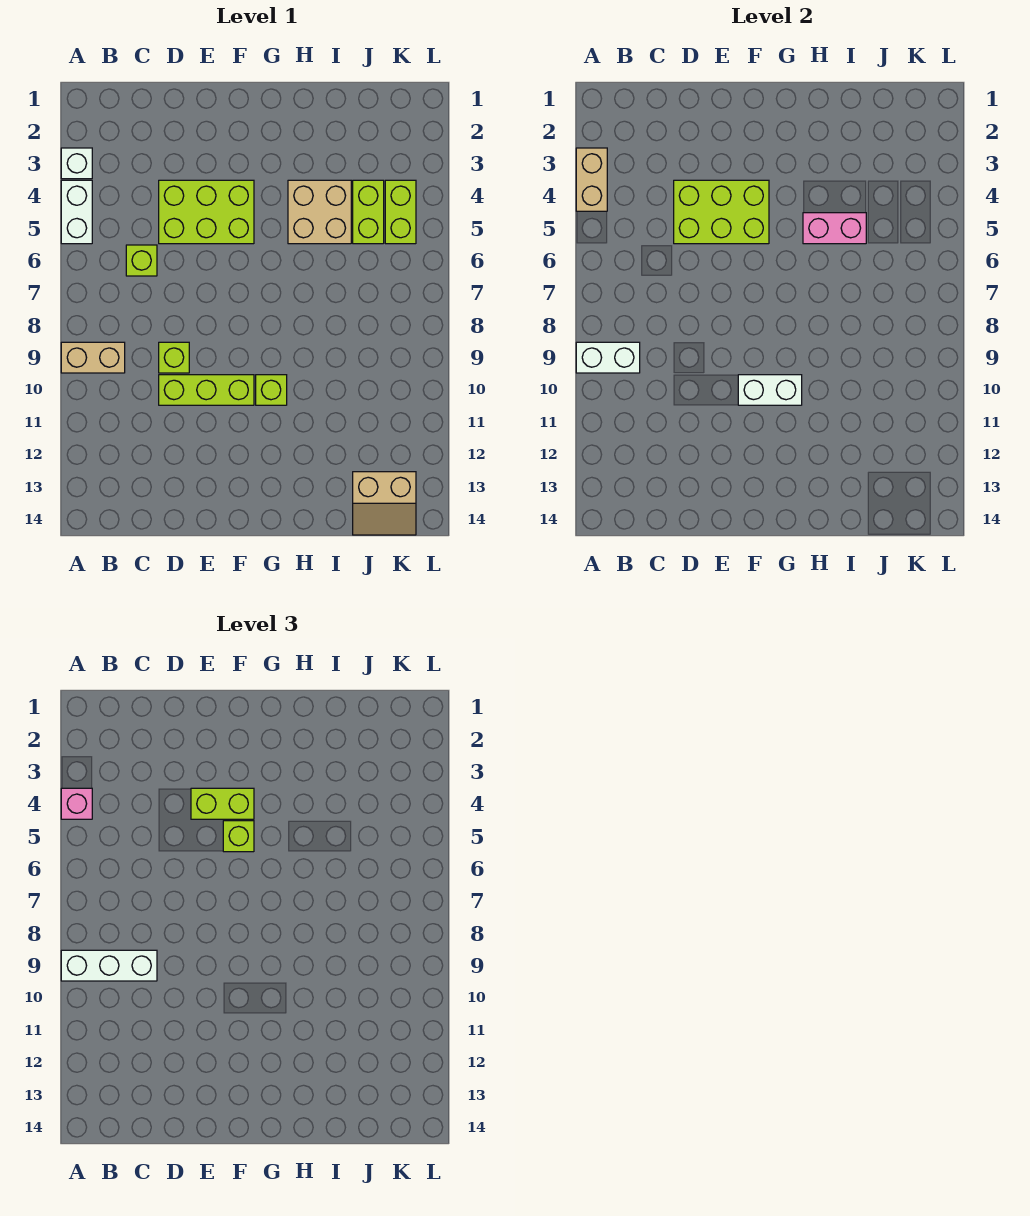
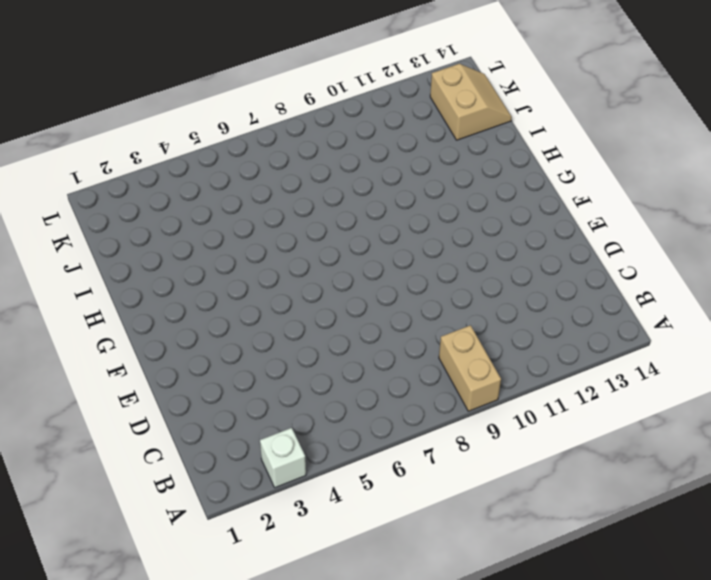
none -> white brick A4:A5 level 1
none -> lime brick C6 level 1
none -> lime brick D4:F5 level 1

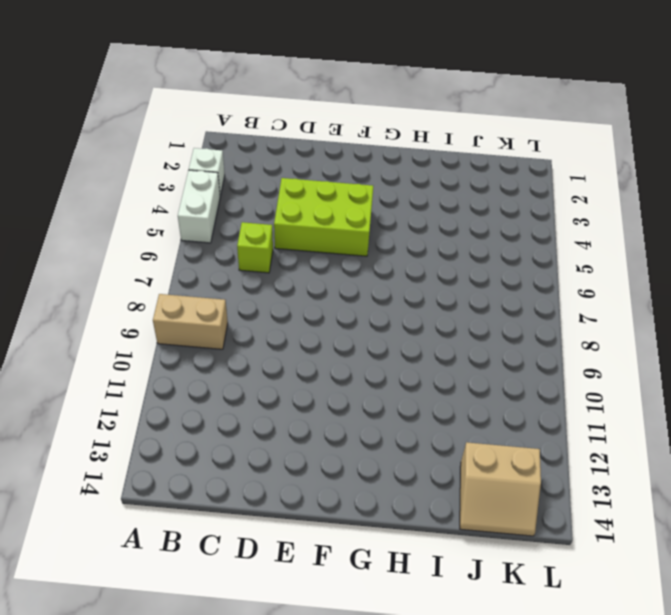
none -> lime brick D9 level 1
none -> lime brick D10:F10 level 1
none -> lime brick G10 level 1

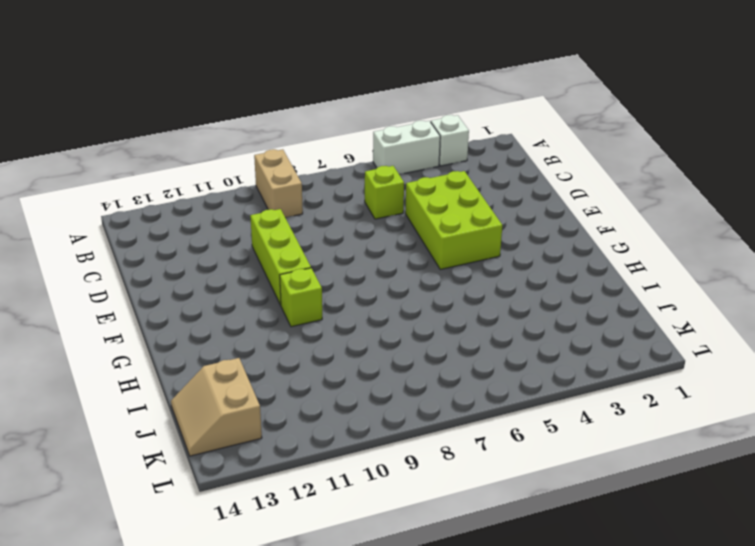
none -> lime brick D9 level 1
none -> tan brick H4:I5 level 1
none -> lime brick J4:J5 level 1

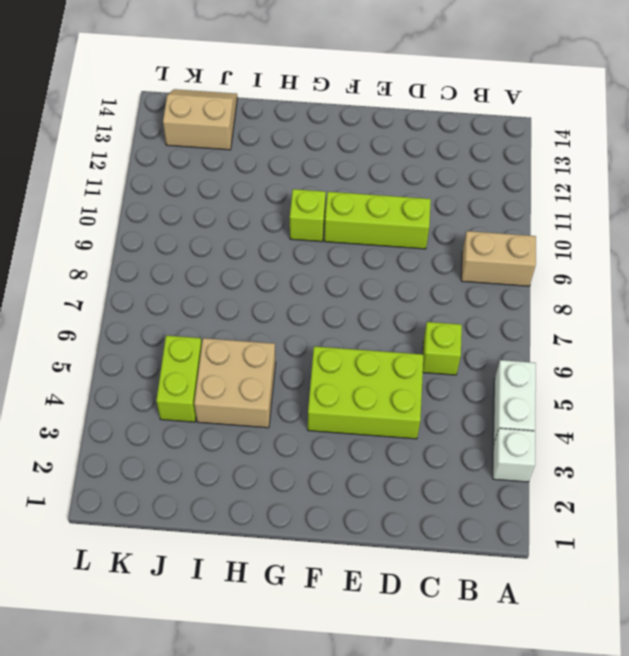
none -> lime brick D9 level 1
none -> lime brick K4:K5 level 1
none -> tan brick A3:A4 level 2

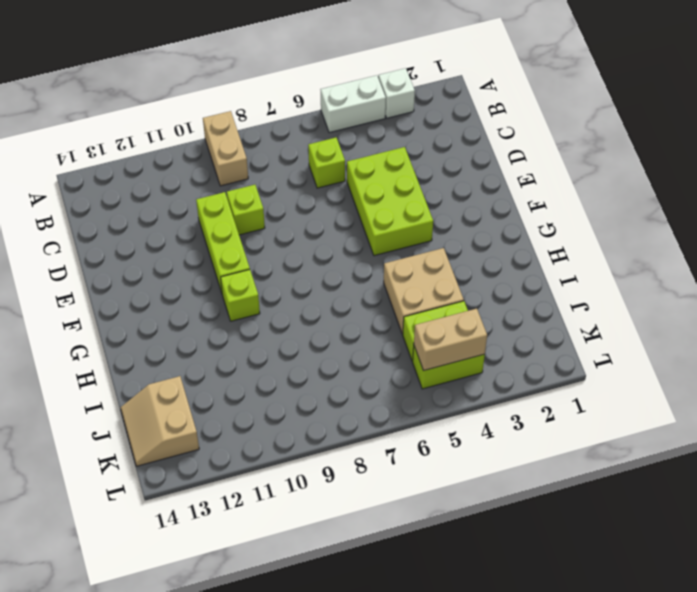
tan brick K4:K5 level 2 -> tan brick A3:A4 level 2
none -> white brick A9:B9 level 2
none -> lime brick D4:F5 level 2
none -> white brick F10:G10 level 2

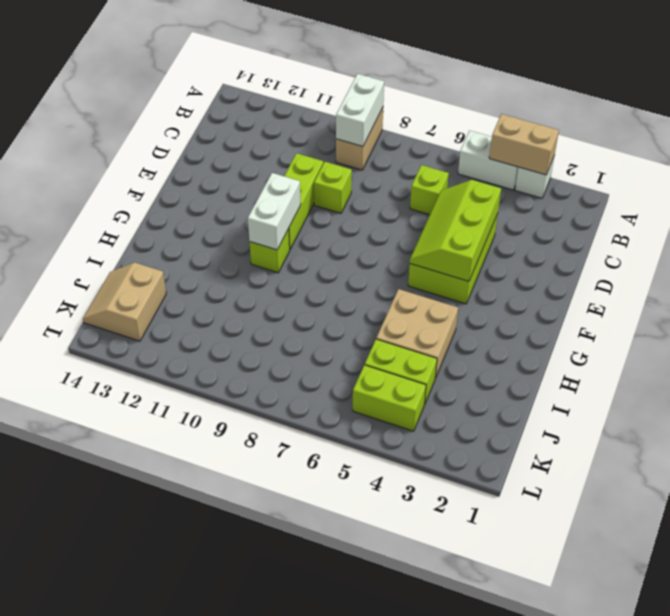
lime slope D4:F5 level 2 top 4 -> lime brick D4:F5 level 2
none -> pink brick H5:I5 level 2
none -> pink brick A4 level 3
none -> white brick A9:C9 level 3

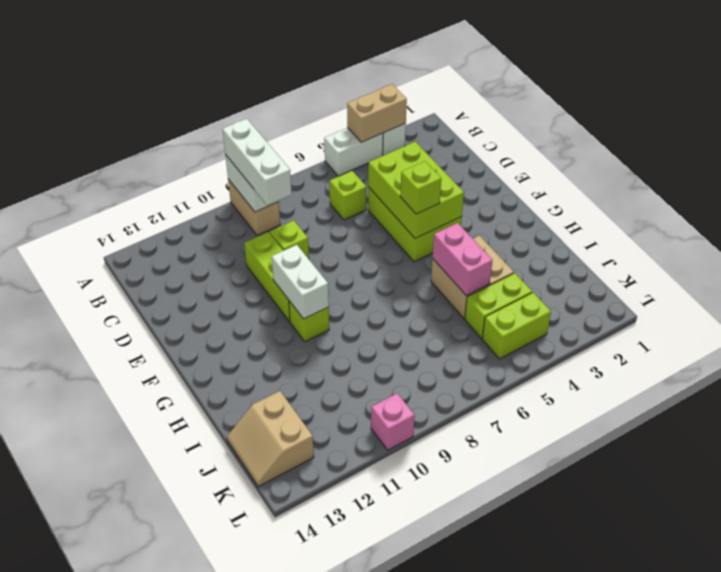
pink brick L10 level 1 -> pink brick A4 level 3
none -> lime brick E4:F4 level 3

